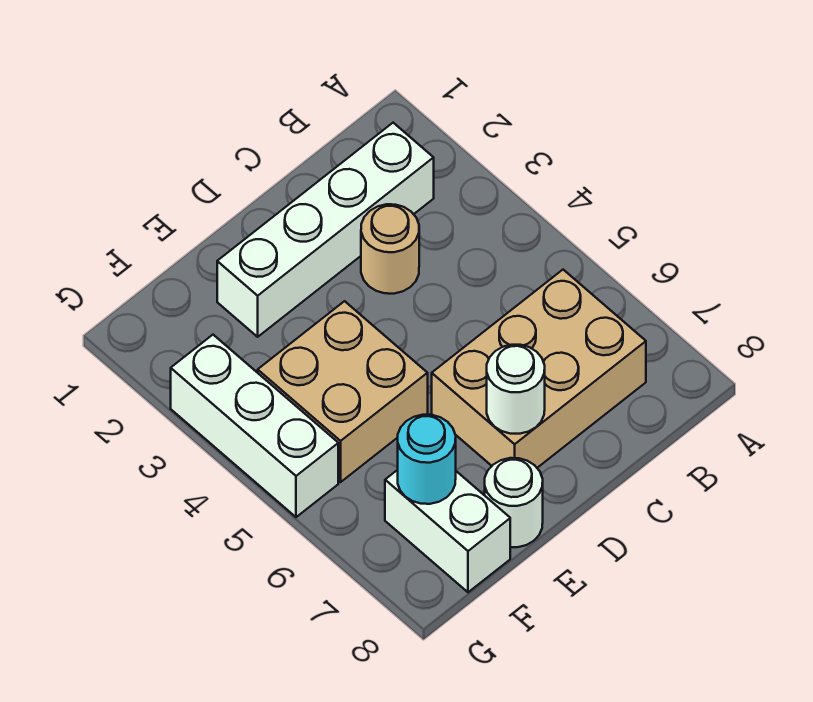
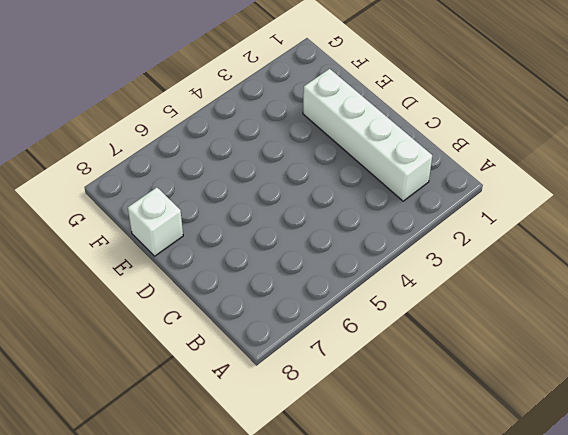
white brick E8 level 1 -> white round brick E8 level 1
none -> tan brick B6:D7 level 1
none -> tan round brick C3 level 1

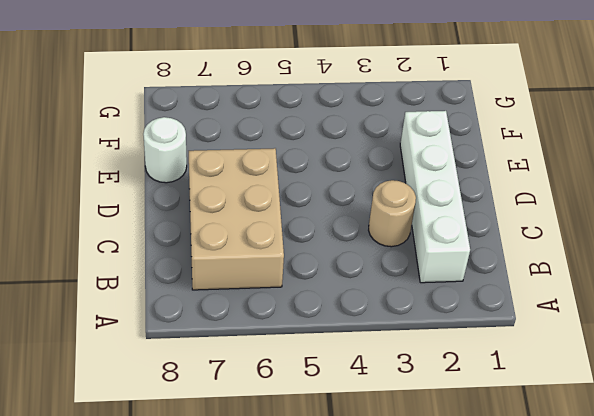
none -> tan brick E4:F5 level 1
none -> white brick F7:F8 level 1

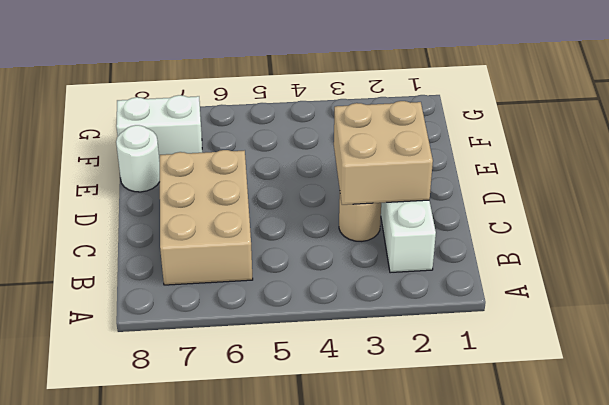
tan brick C2:D3 level 2 -> tan brick E4:F5 level 1
none -> white brick G3:G5 level 1
none -> white round brick D7 level 2

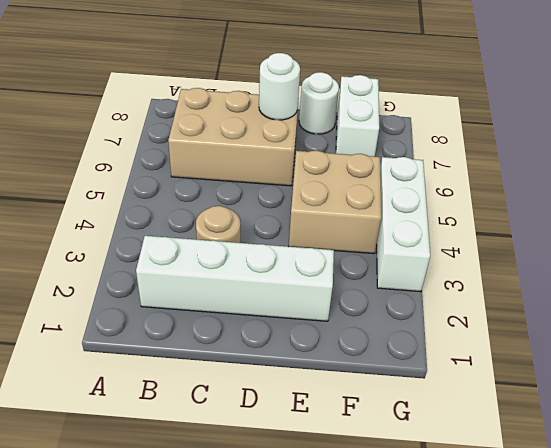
none -> cyan round brick F7 level 2

